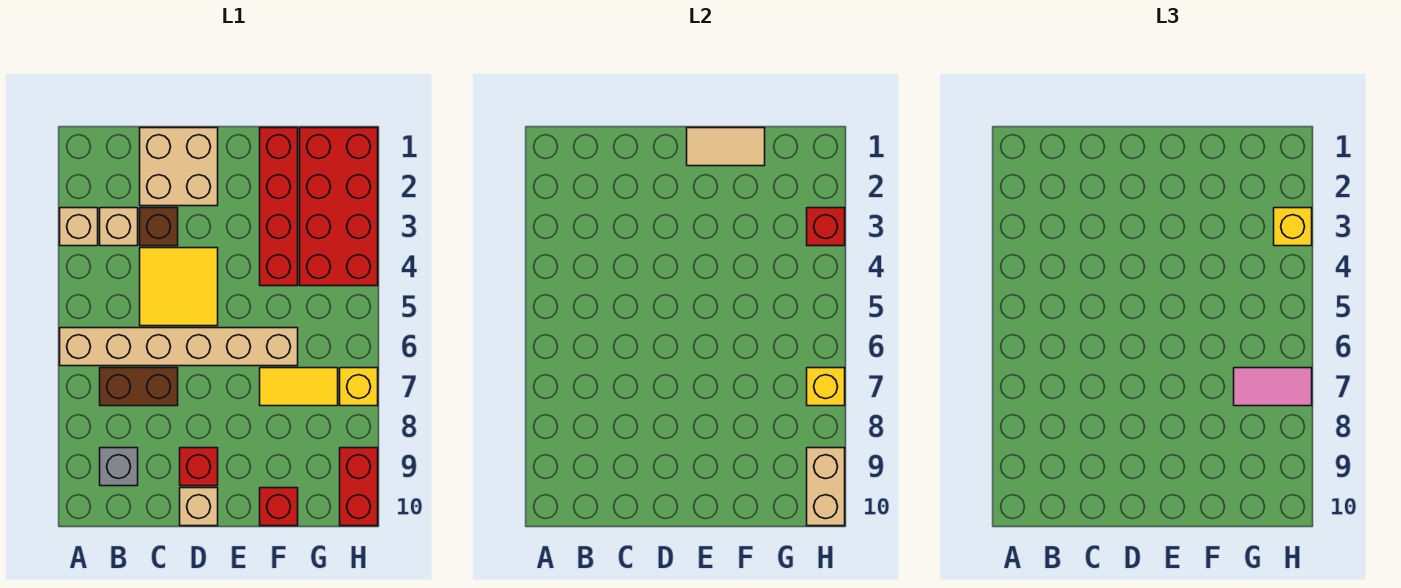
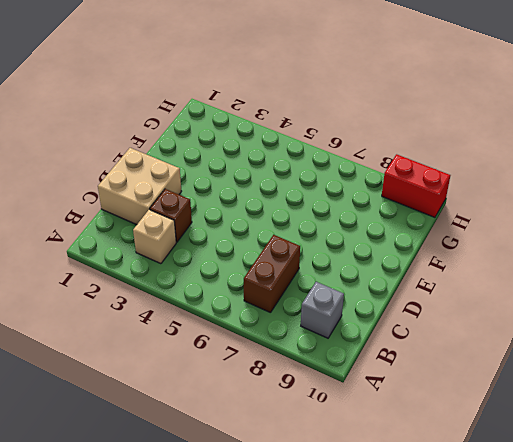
none -> tan brick A3 level 1
none -> tan brick A6:F6 level 1
none -> yellow tile C4:D5 level 1

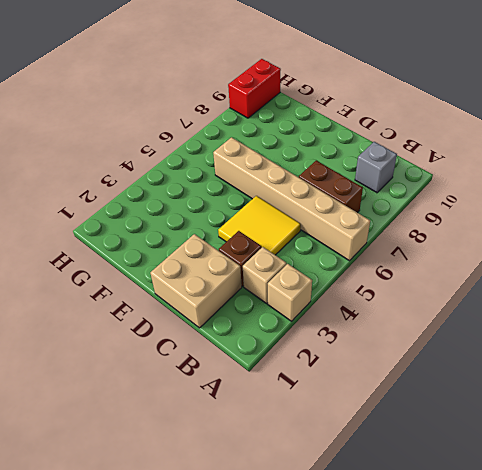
none -> red brick D9 level 1
none -> tan brick D10 level 1
none -> red brick F1:F4 level 1

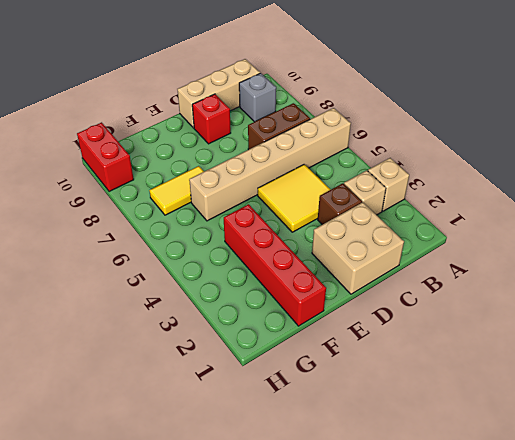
tan brick B10:D10 level 1 -> tan brick D10 level 1
none -> red brick F10 level 1
none -> red brick G1:H4 level 1
none -> yellow brick H7 level 1

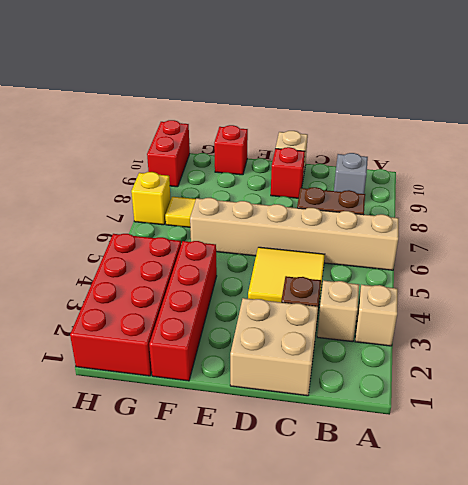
none -> tan tile E1:F1 level 2
none -> red brick H3 level 2
none -> yellow brick H7 level 2

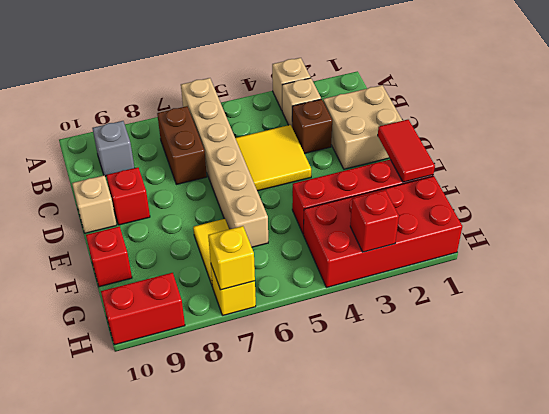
red tile E1:F1 level 2 -> tan tile E1:F1 level 2
none -> tan brick H9:H10 level 2
none -> pink tile G7:H7 level 3
none -> yellow brick H3 level 3

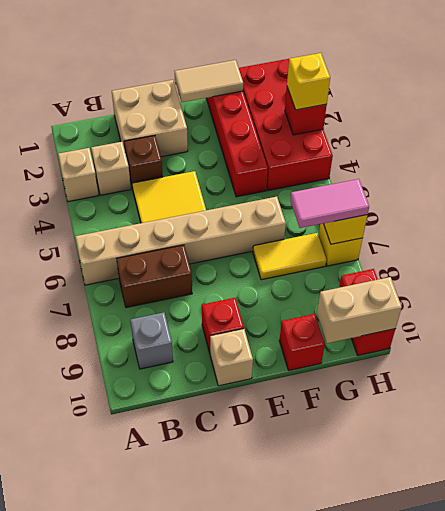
tan brick G10:H10 level 2 -> tan brick H9:H10 level 2

